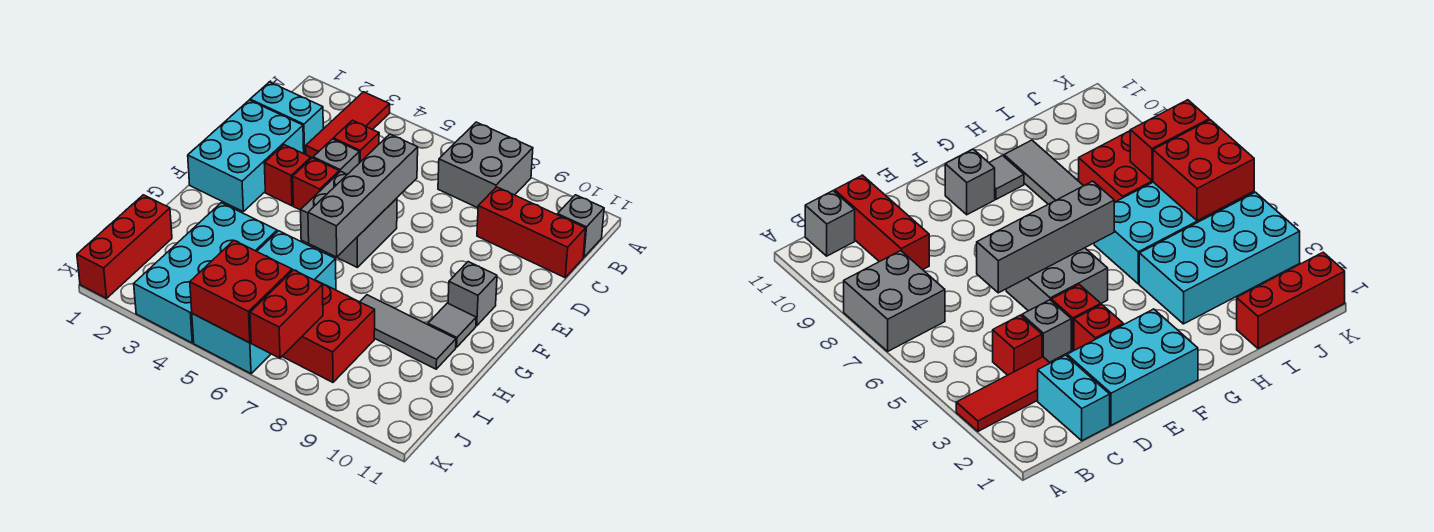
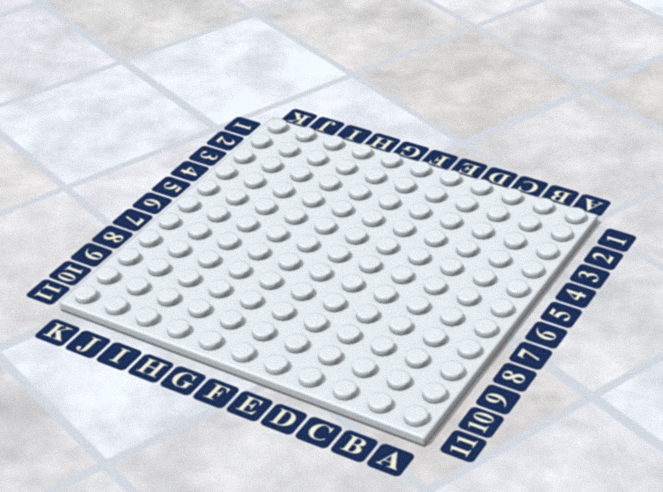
none -> red tile A3:C3 level 1
none -> grey brick A7:B8 level 1
none -> grey brick B11 level 1

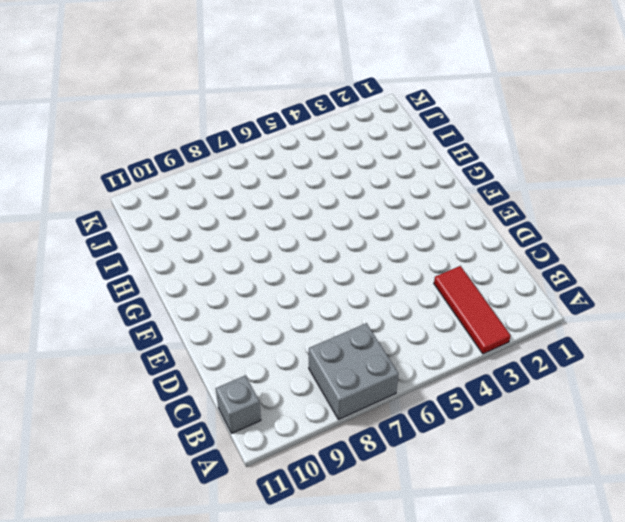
none -> cyan brick C1:C2 level 1
none -> red brick C4 level 1
none -> red brick C9:C11 level 1

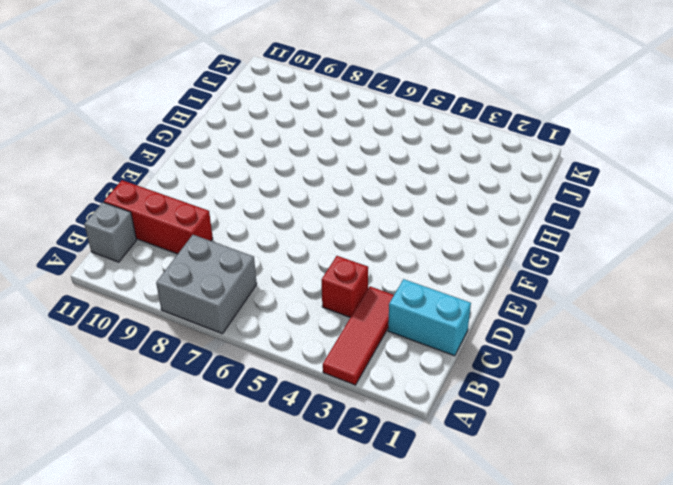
none -> cyan brick D1:F2 level 1
none -> grey brick D4 level 1
none -> red brick E3 level 1

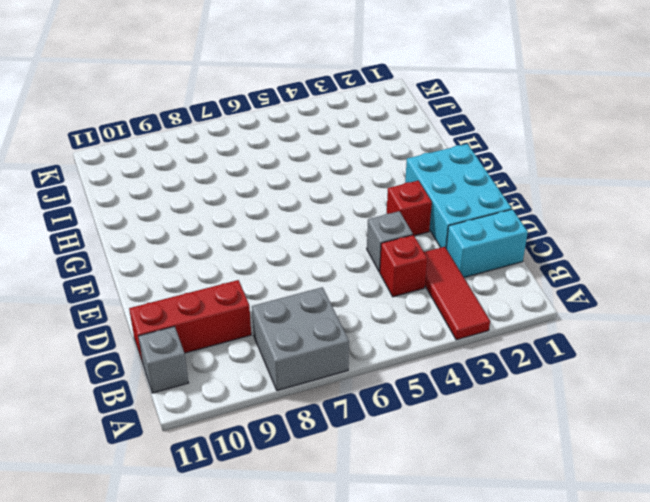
none -> red brick E4 level 1
none -> grey brick E5:F6 level 1
none -> grey brick F10 level 1

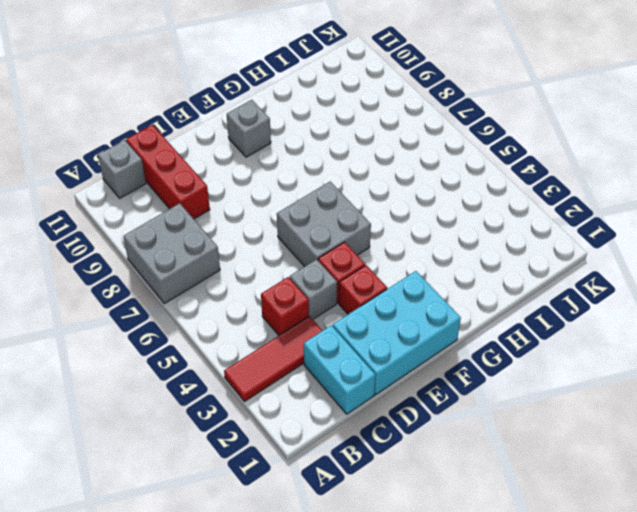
none -> grey tile G10 level 1
none -> cyan brick H3:K4 level 1
none -> cyan brick H5:K6 level 1

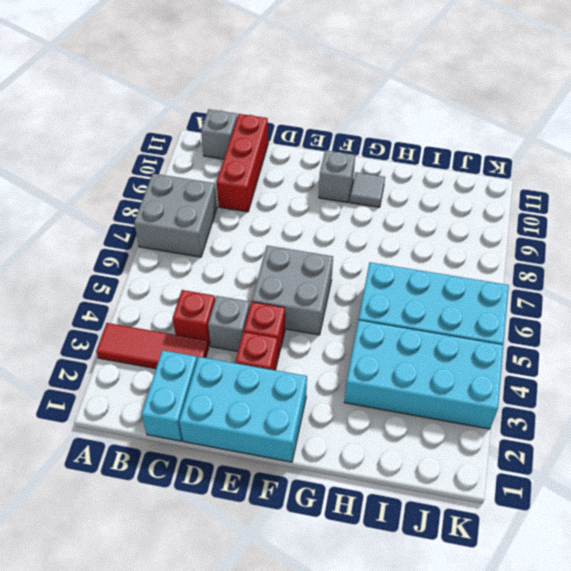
none -> grey tile H8:H10 level 1
none -> red brick I1:K1 level 1
none -> red brick I7:J8 level 1

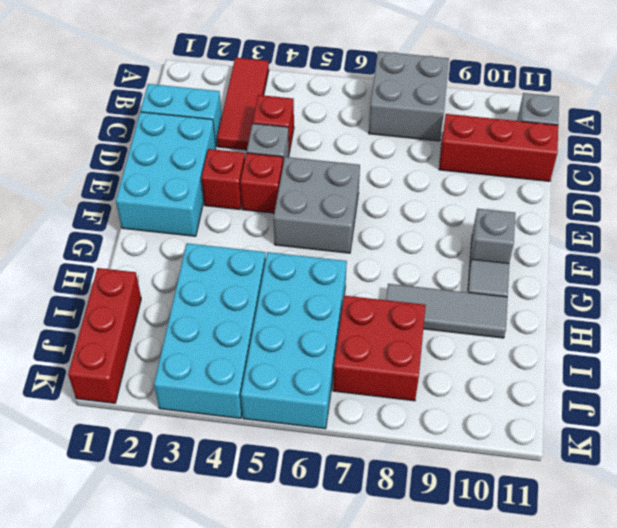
none -> grey brick D6:G6 level 2
none -> red brick J5:K6 level 2
none -> red brick J7:K7 level 2

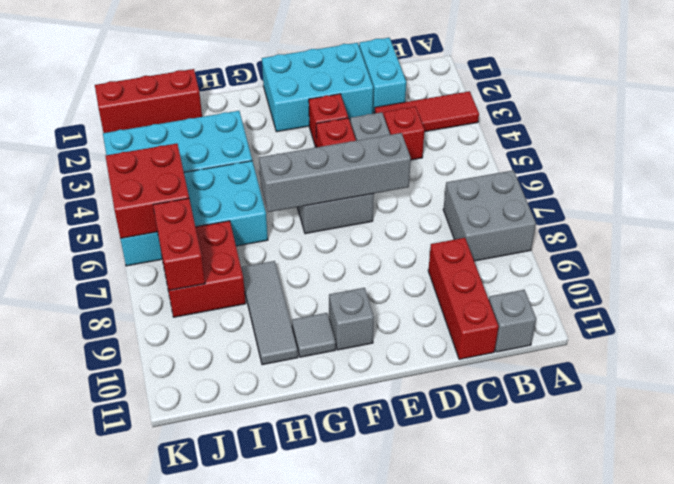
red brick J7:J8 level 2 -> red brick J7:K7 level 2

